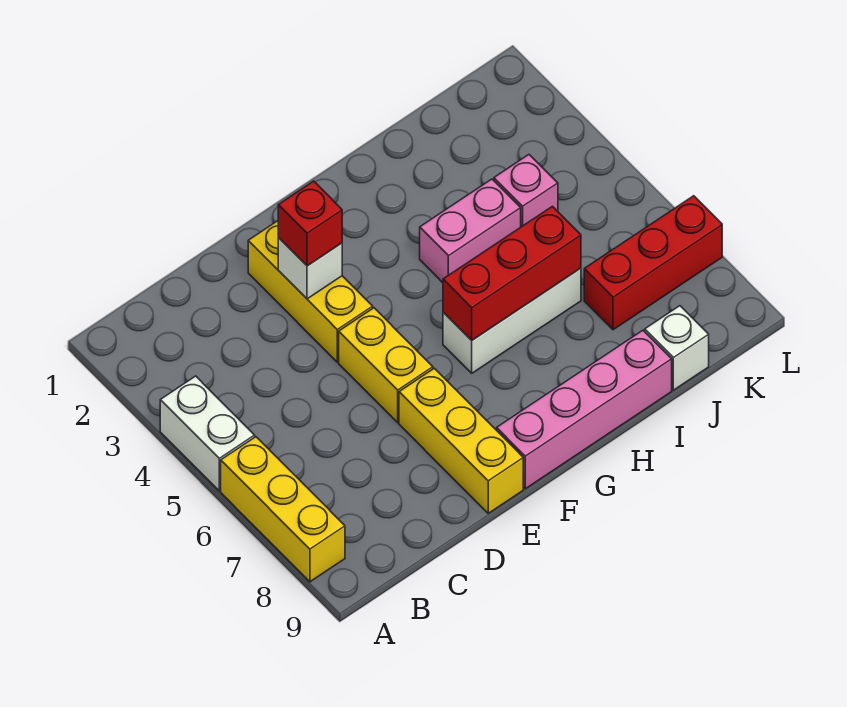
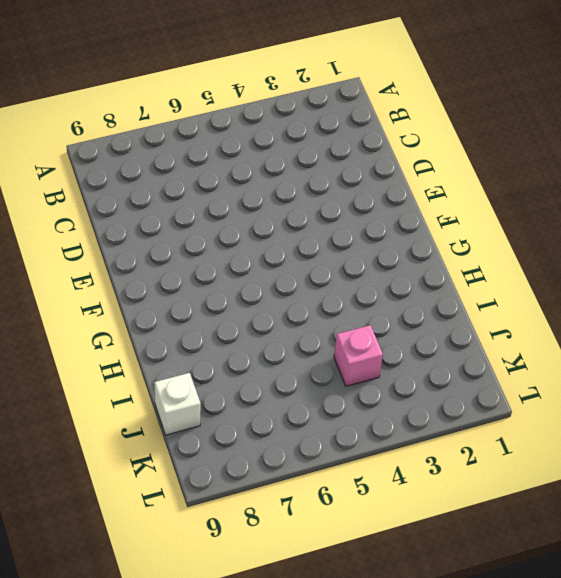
none -> white brick A4:A5 level 1
none -> yellow brick A6:A8 level 1
none -> yellow brick E2:E4 level 1

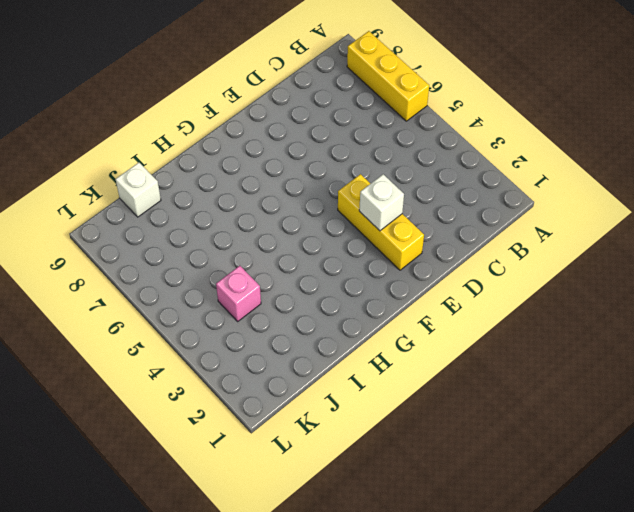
none -> white brick A4:A5 level 1
none -> yellow brick E5:E6 level 1
none -> yellow brick E7:E9 level 1

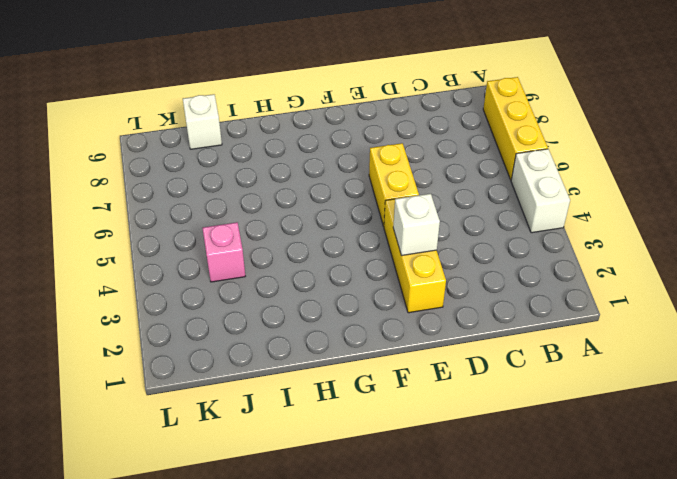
none -> yellow brick E7:E9 level 1
none -> pink brick F9:I9 level 1
none -> white brick G6:I6 level 1

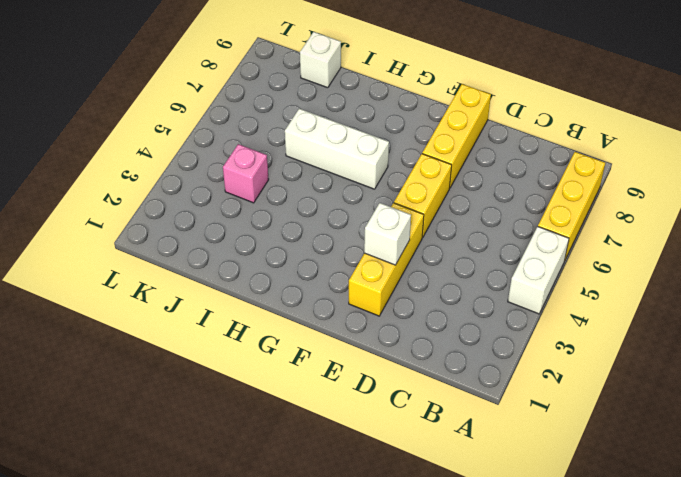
none -> pink brick F9:I9 level 1
none -> pink brick H4:I4 level 1
none -> red brick J7:L7 level 1

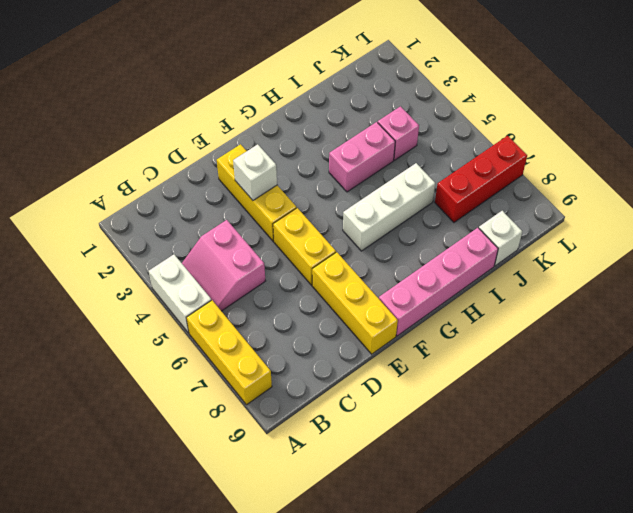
pink slope B4:C5 level 1 top C -> none
none -> red brick G6:I6 level 2
none -> red brick E3 level 3

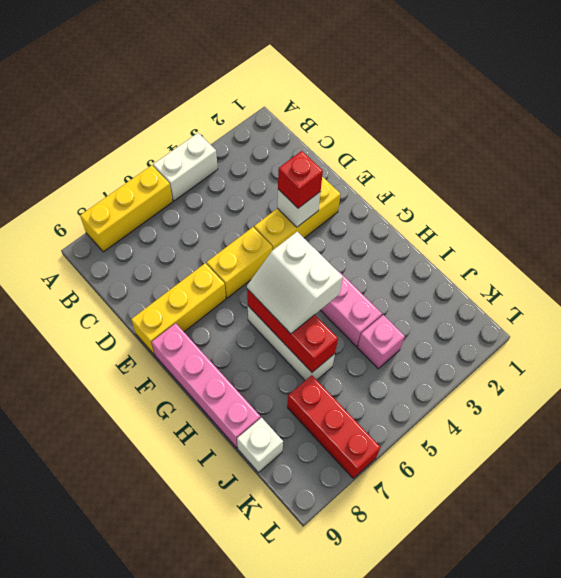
white slope G5:H6 level 3 top 5 -> none

